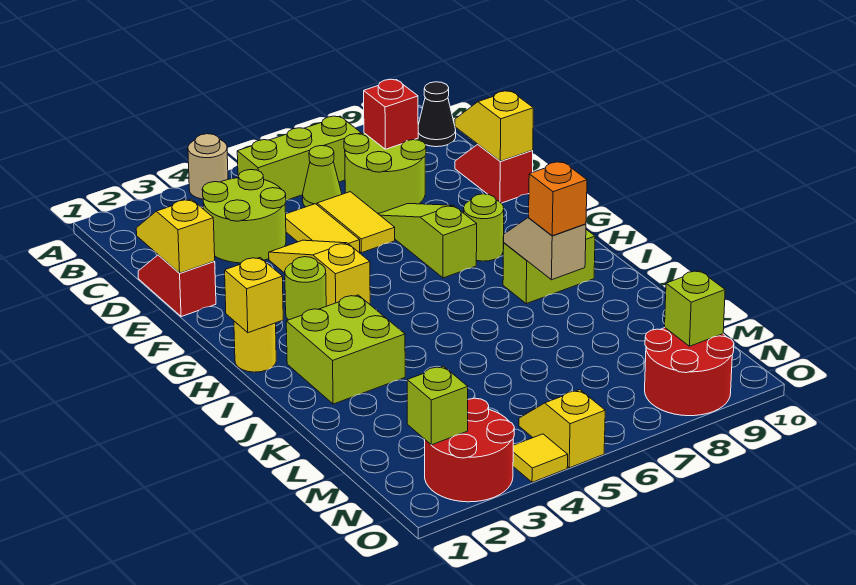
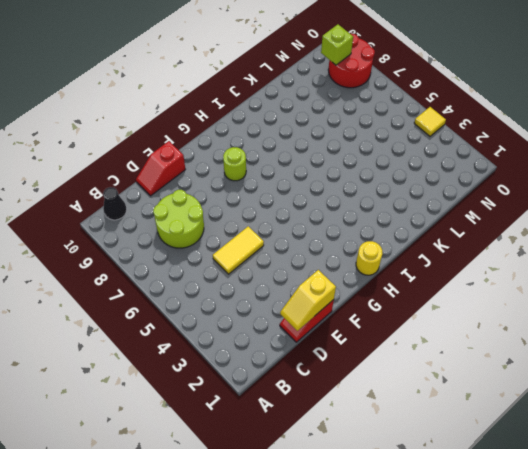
none -> tan round brick A4 level 1
none -> lime brick B5:B7 level 1
none -> lime round brick C3:D4 level 1

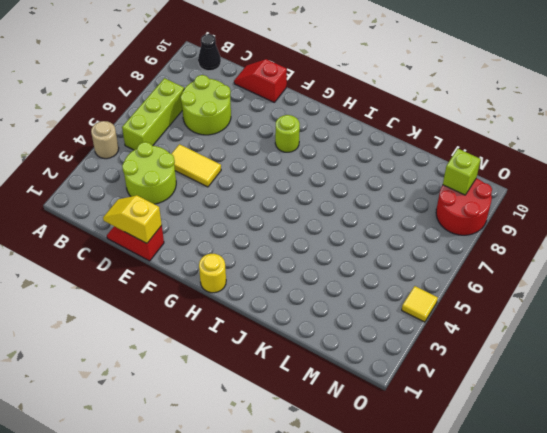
none -> lime cone C6 level 1
none -> yellow tile D6:E6 level 1
none -> yellow slope E4:G4 level 1 top G

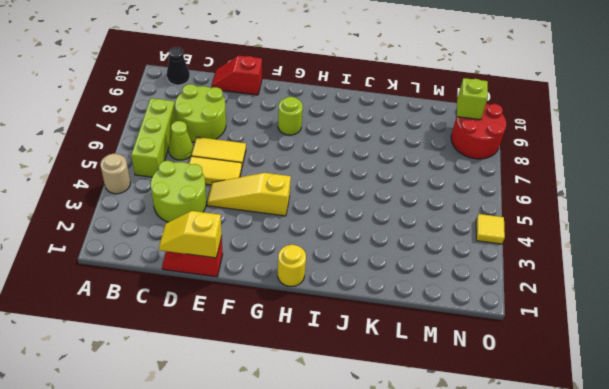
none -> lime slope E7:G7 level 1 top G
none -> lime round brick G3 level 1
none -> lime brick I2:J3 level 1

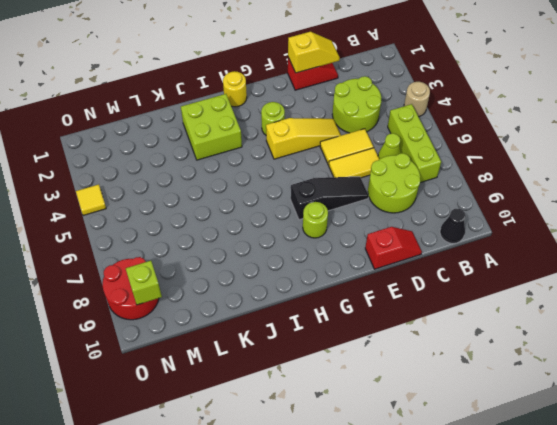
black slope E7:G7 level 1 top G -> lime slope E7:G7 level 1 top G
none -> lime brick I8:I9 level 1
none -> red round brick N2:O3 level 1
none -> yellow slope N5:O5 level 1 top O

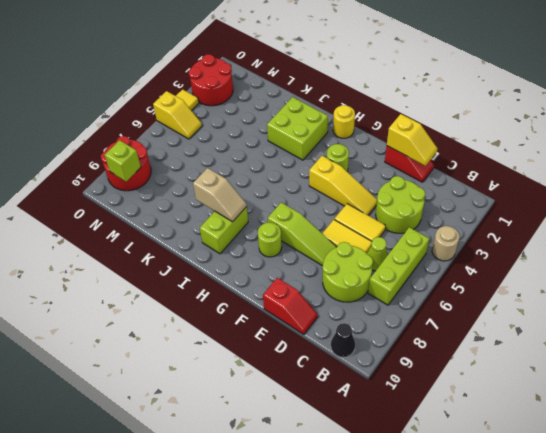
none -> red brick C8 level 2
none -> yellow slope D10:E10 level 2 top E
none -> yellow brick H1 level 2

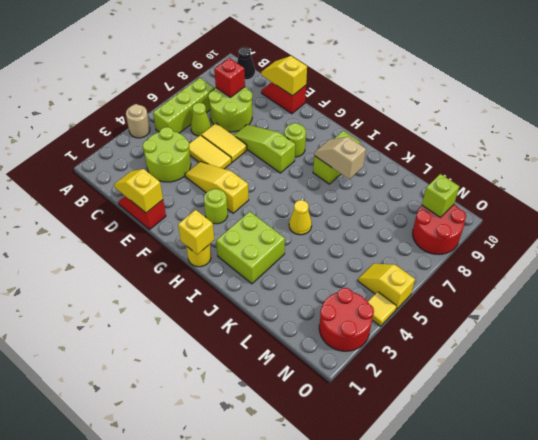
yellow cone J5 level 1 -> none
none -> lime brick N2 level 2
none -> orange brick J8 level 3

